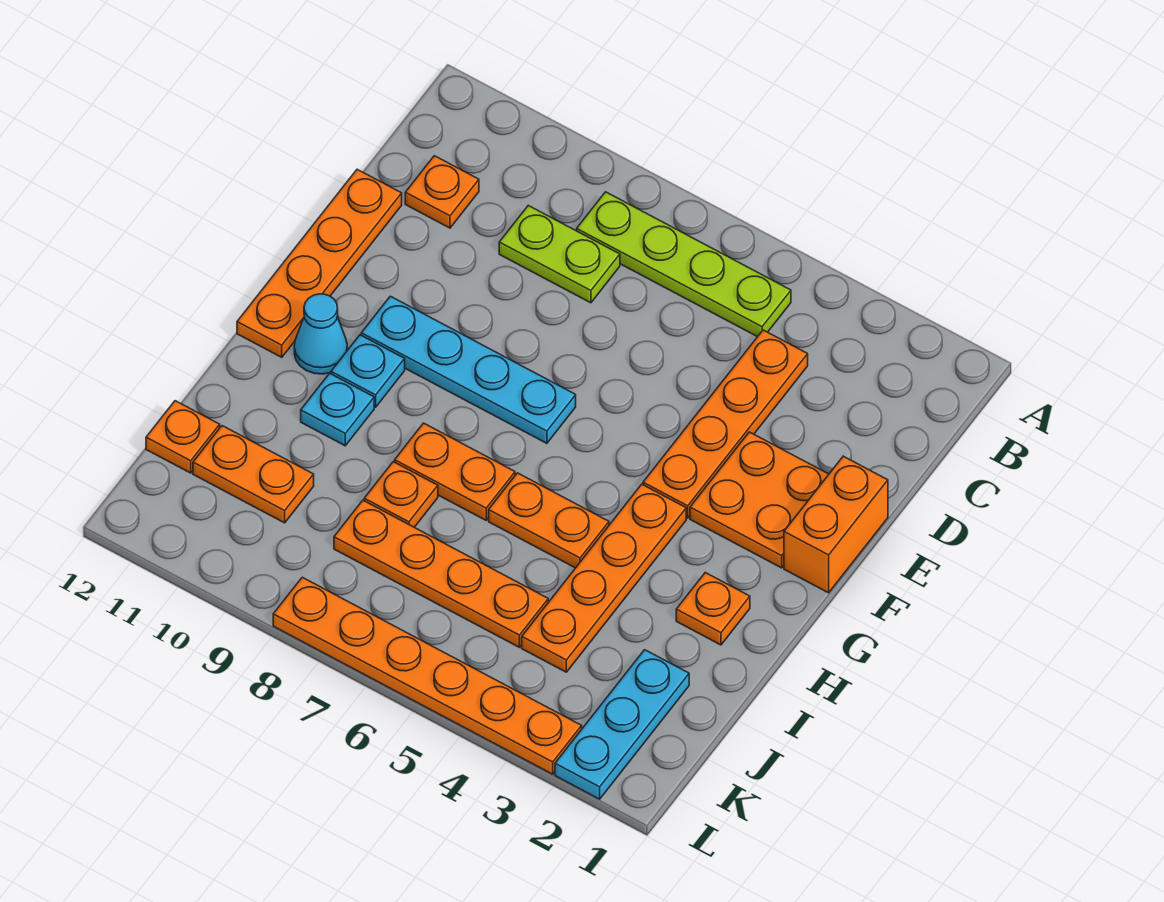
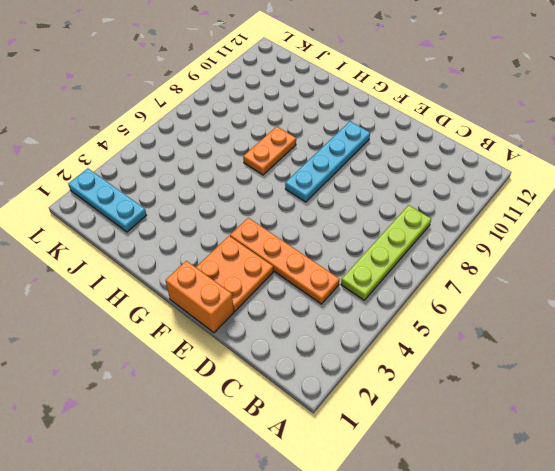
none -> lime plate C8:C9 level 1
none -> orange plate C11 level 1
none -> orange plate D12:G12 level 1

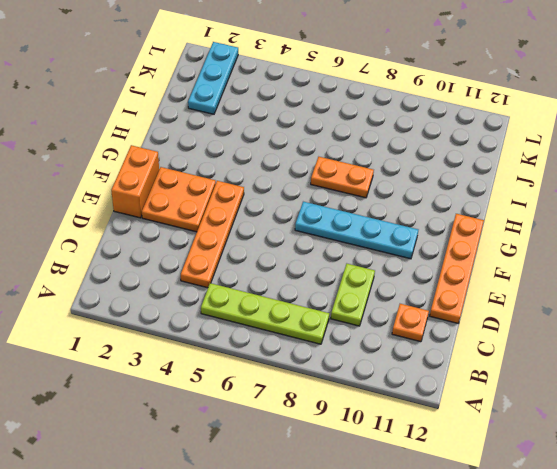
lime plate C9:D9 level 1 -> lime plate C8:C9 level 1
none -> orange plate G4:J4 level 1
none -> cyan plate G10 level 1
none -> cyan cone G11 level 1

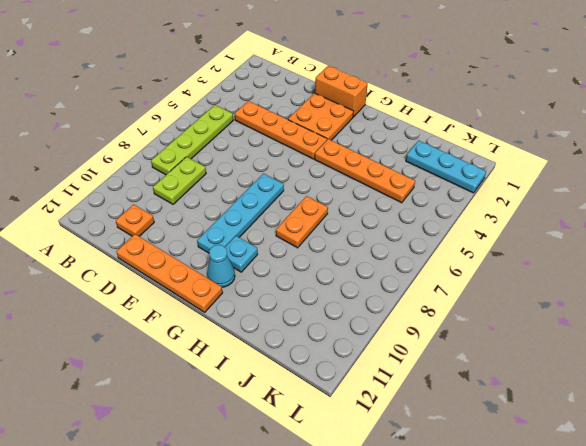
none -> orange plate H2 level 1
none -> orange plate H5:H6 level 1
none -> cyan plate H10 level 1

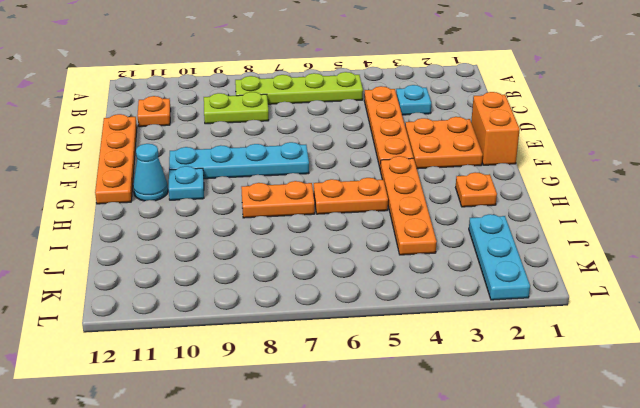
cyan plate C3 level 1 -> cyan plate H10 level 1
none -> orange plate I8 level 1
none -> orange plate J5:J8 level 1
none -> orange plate J10:J11 level 1

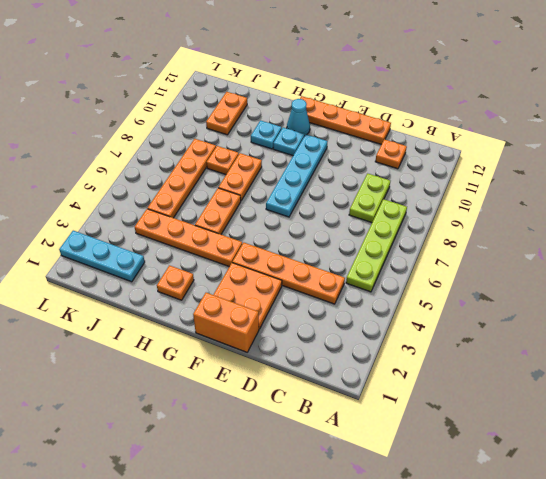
none -> orange plate J12 level 1
none -> orange plate L3:L8 level 1

